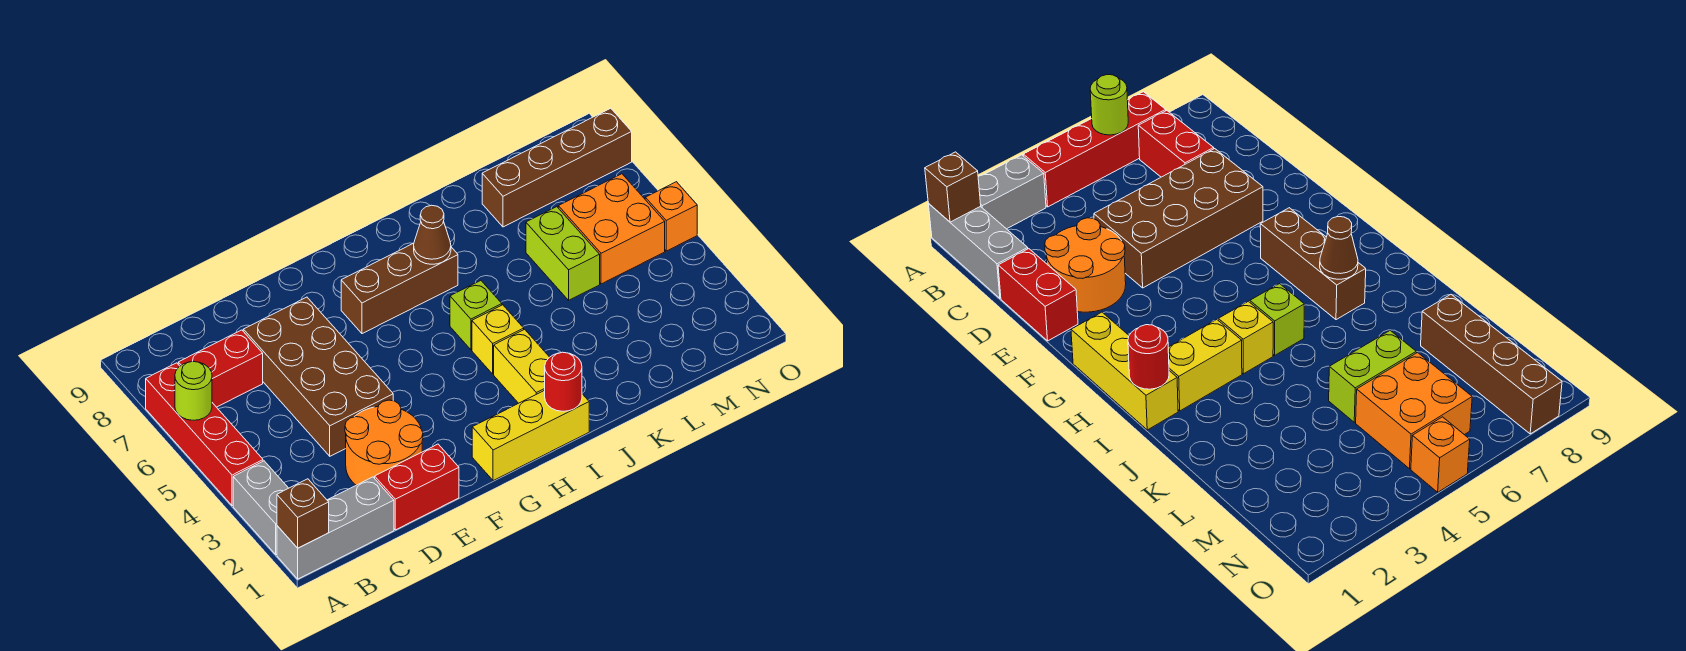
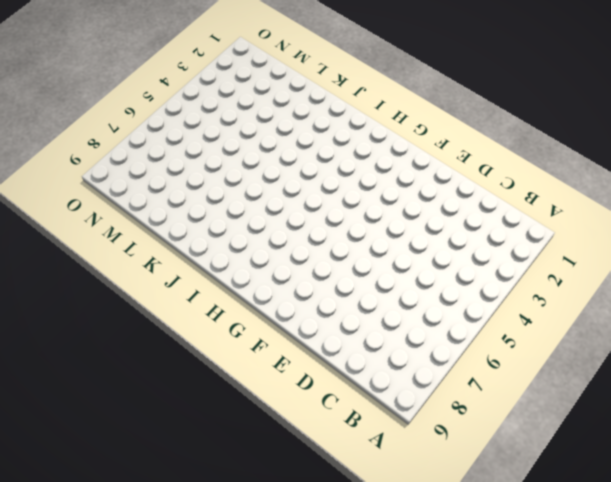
none -> grey brick A1:C1 level 1
none -> grey brick A2:A3 level 1
none -> red brick A4:A7 level 1

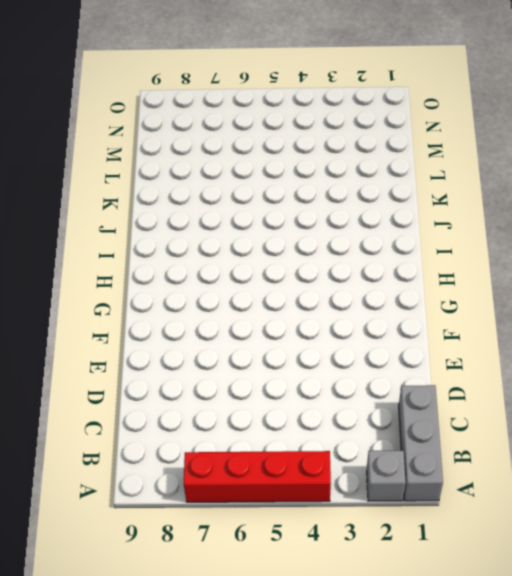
grey brick A2 level 1 -> grey brick A2:A3 level 1
none -> red brick B7:C7 level 1
none -> red brick D1:E1 level 1
none -> orange round brick D2:E3 level 1

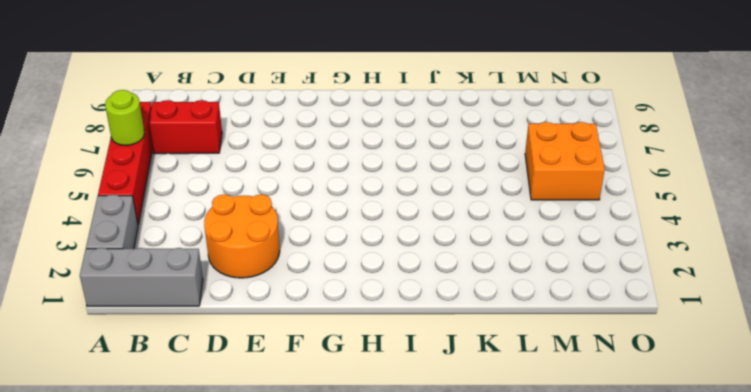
none -> red brick D1:E1 level 1
none -> brown brick D4:E7 level 1
none -> yellow brick G1:I1 level 1

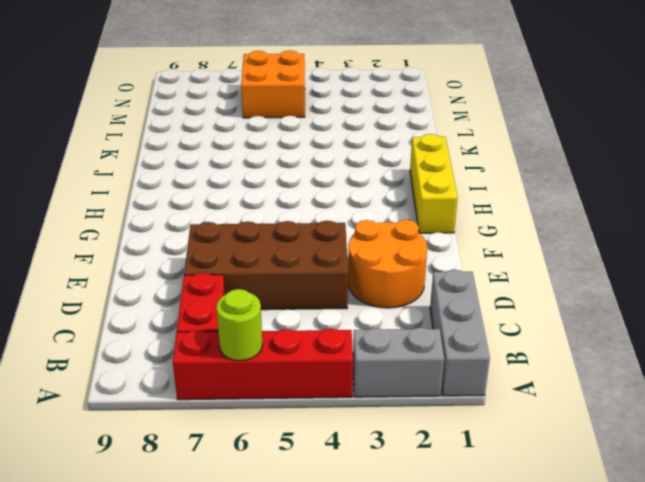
none -> red brick D1:E1 level 1
none -> brown brick G7:I7 level 1
none -> yellow brick I2:I3 level 1

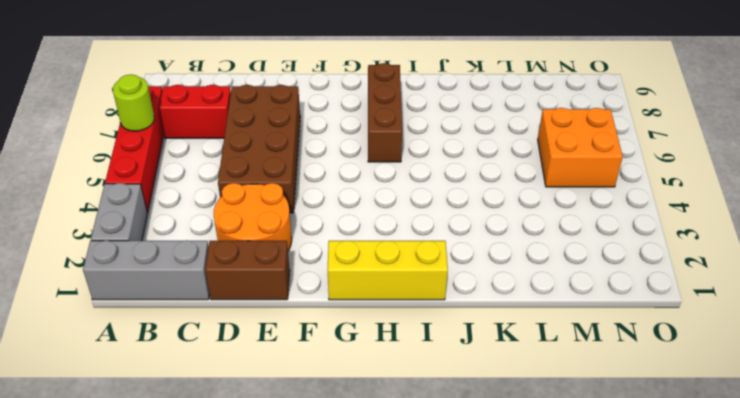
brown brick D1:E1 level 1 -> red brick D1:E1 level 1
brown brick H6:H8 level 1 -> brown brick G7:I7 level 1
none -> yellow brick I2:I3 level 1
none -> yellow brick I4 level 1
none -> lime brick I5 level 1

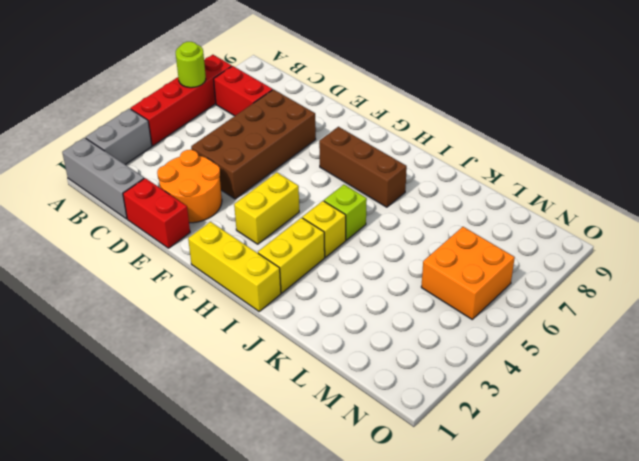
yellow brick G3:G4 level 1 -> none
none -> lime brick L5:L6 level 1
none -> brown brick L8:O8 level 1
none -> orange brick O5 level 1

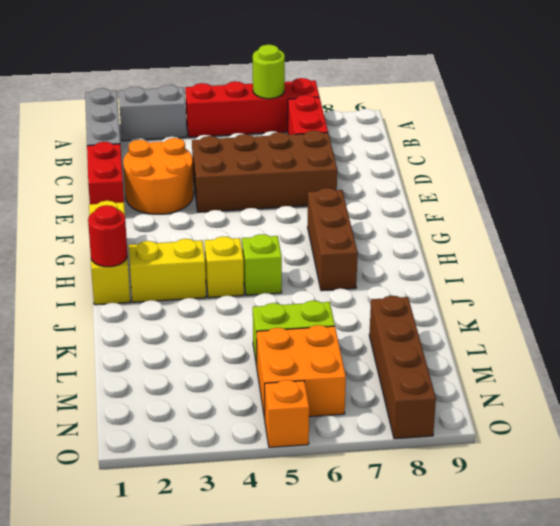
none -> brown brick A1 level 2
none -> brown cone I7 level 2

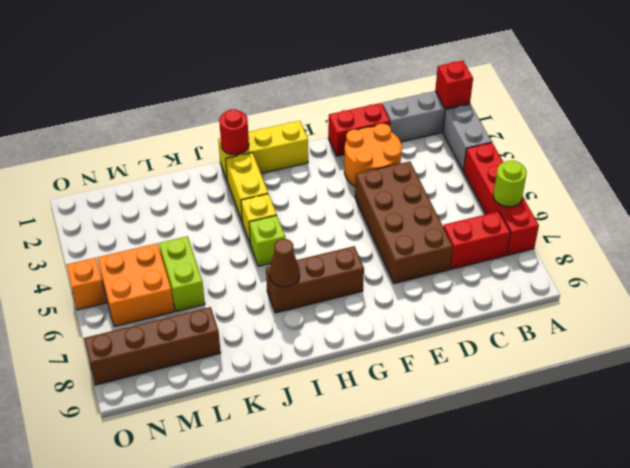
red brick A1 level 2 -> brown brick A1 level 2

